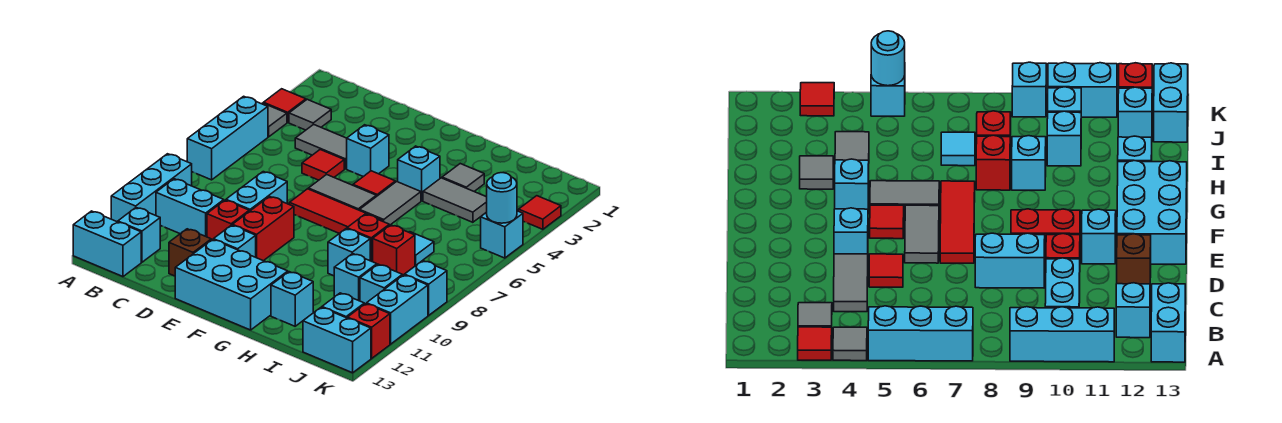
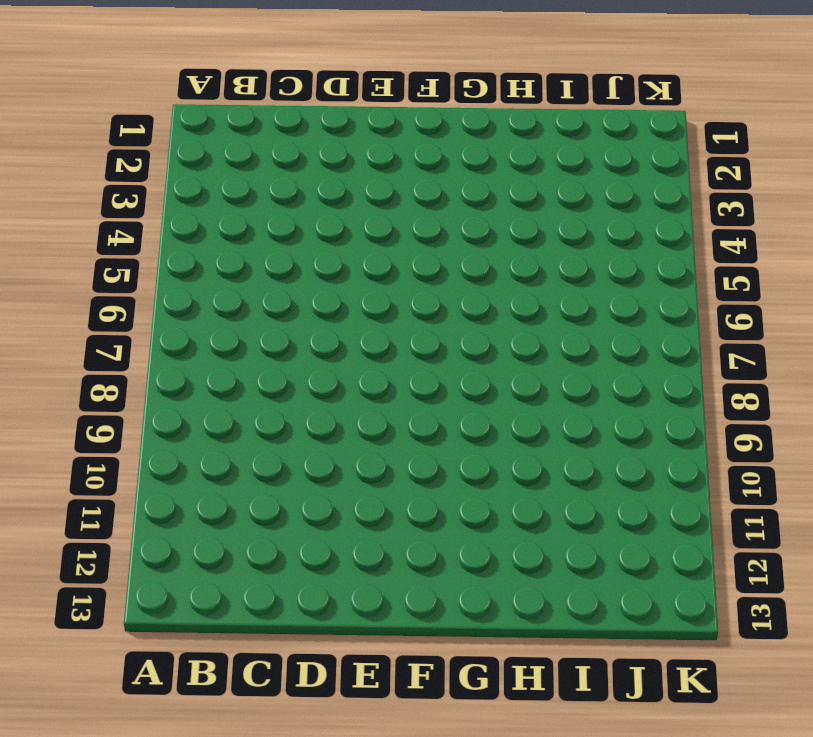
none -> red tile A3 level 1
none -> grey tile A4 level 1
none -> cyan brick A5:A7 level 1
none -> cyan brick A9:A11 level 1

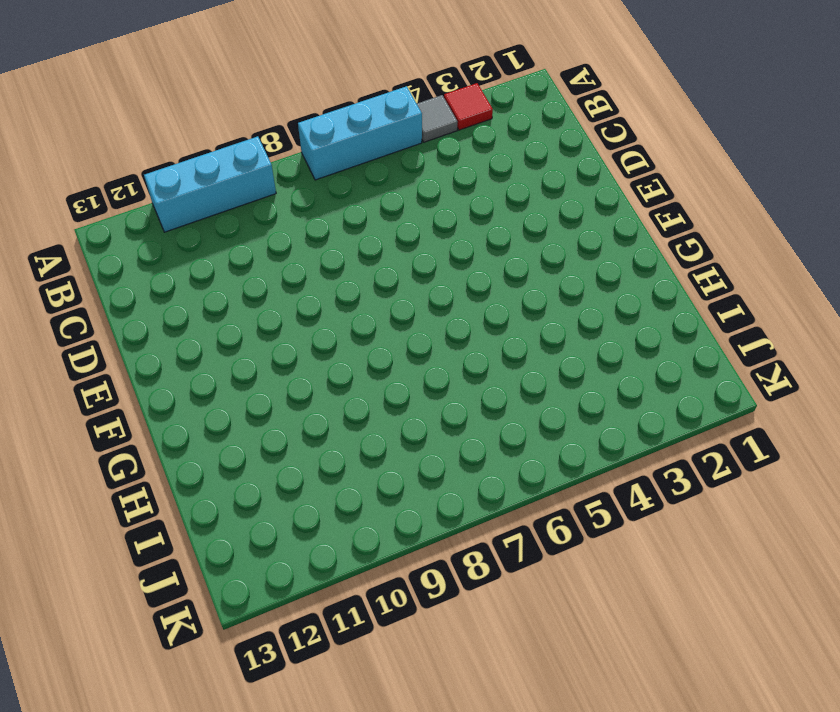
none -> cyan brick A13:B13 level 1
none -> grey tile B3 level 1
none -> cyan brick B10:C10 level 1
none -> cyan brick B12 level 1

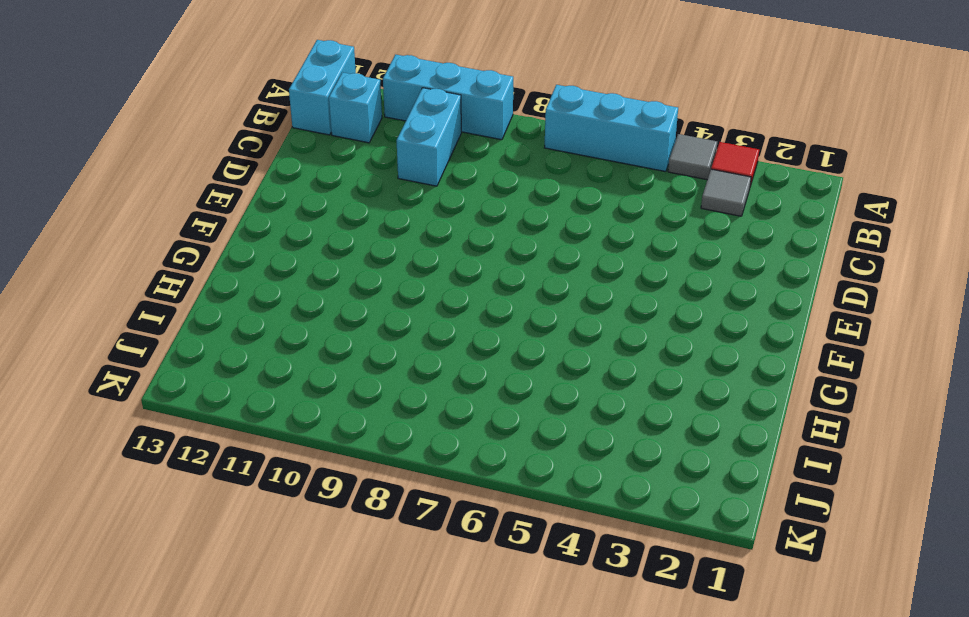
none -> grey tile C4:D4 level 1
none -> red tile D5 level 1
none -> cyan brick D8:D9 level 1
none -> red brick D10 level 1

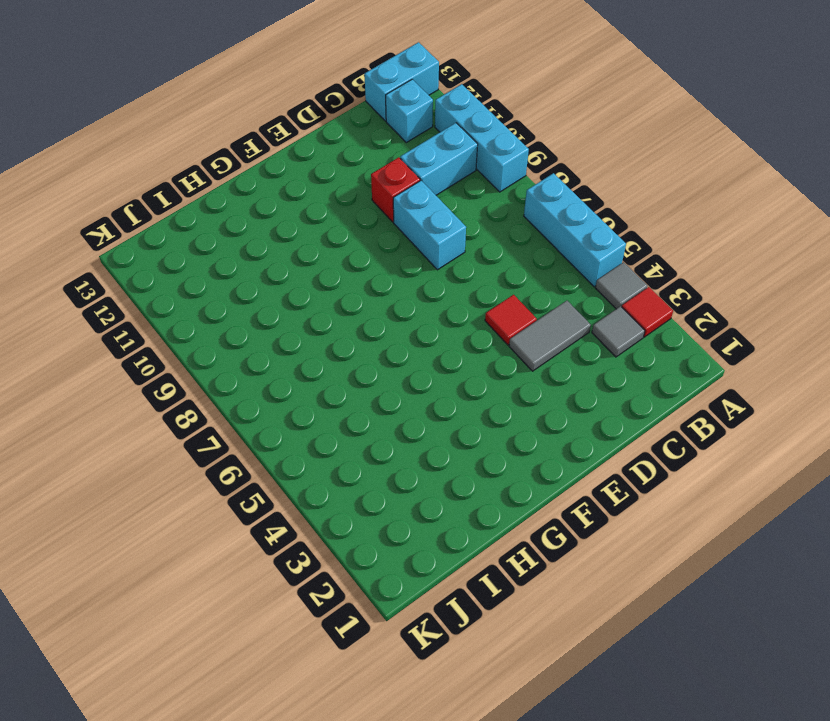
none -> brown brick D12 level 1
none -> cyan brick E4 level 1
none -> grey tile E6:F6 level 1
none -> red tile E7:G7 level 1

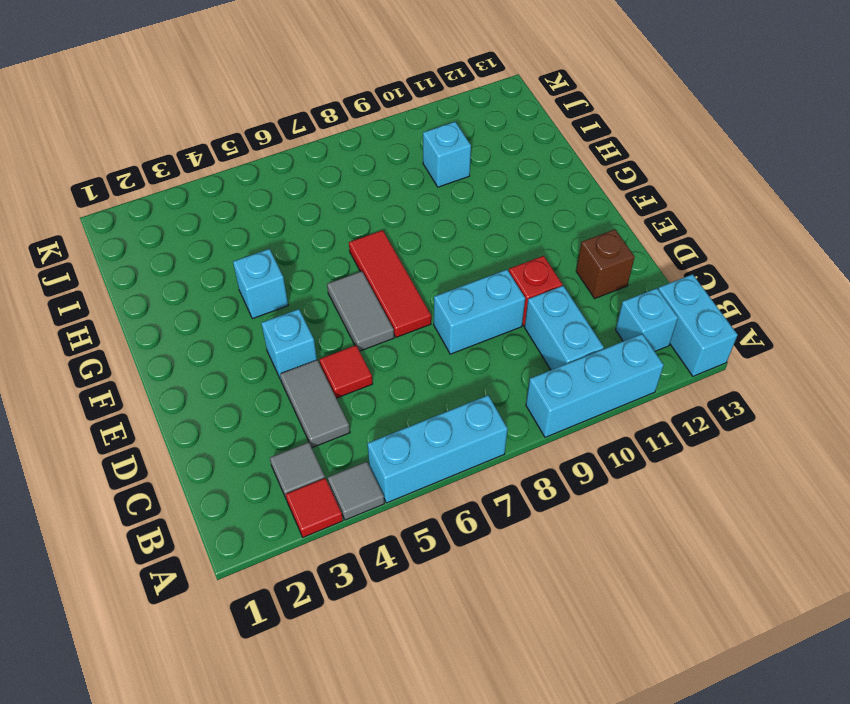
none -> red brick E9:E10 level 1
none -> cyan brick E11 level 1
none -> cyan brick E12:G13 level 1
none -> red tile F5 level 1

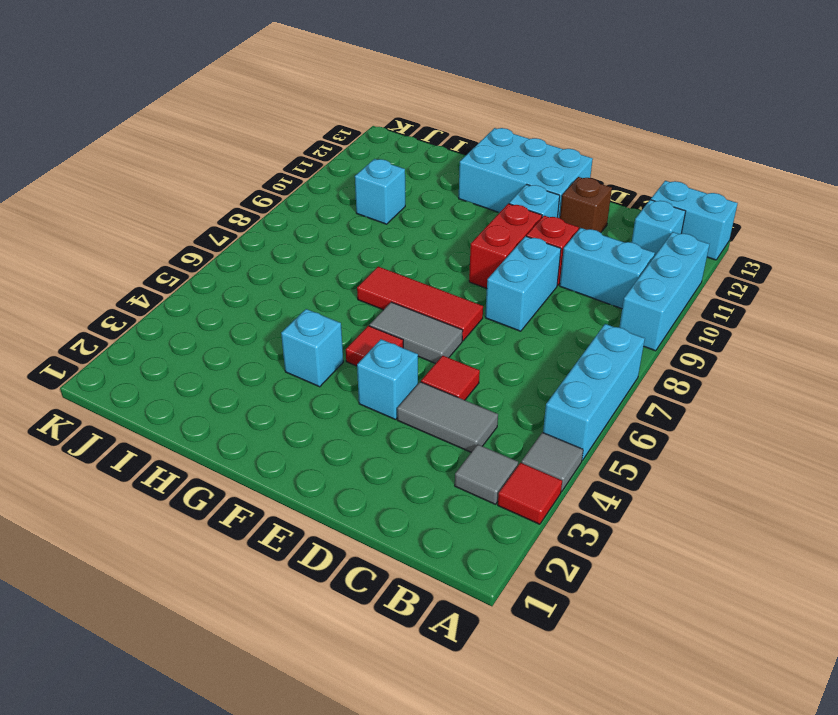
none -> grey tile G5:G6 level 1
none -> grey tile H3 level 1
none -> grey tile H4:I4 level 1
none -> red brick H8 level 1

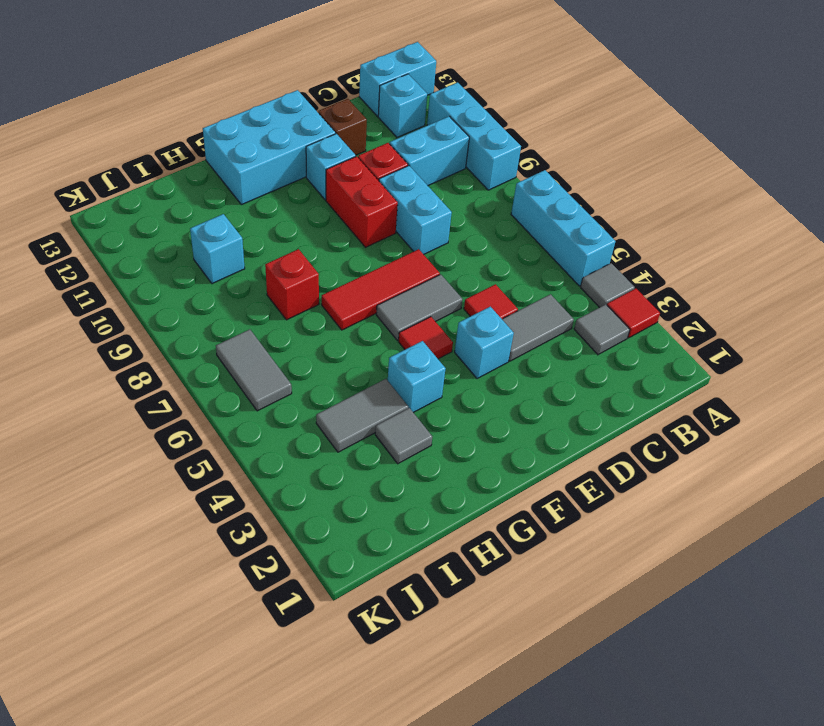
grey tile J6:J7 level 1 -> grey tile G5:G6 level 1
none -> cyan brick H9 level 1
none -> cyan brick H12 level 1
none -> cyan tile I7 level 1
none -> red brick I8 level 1

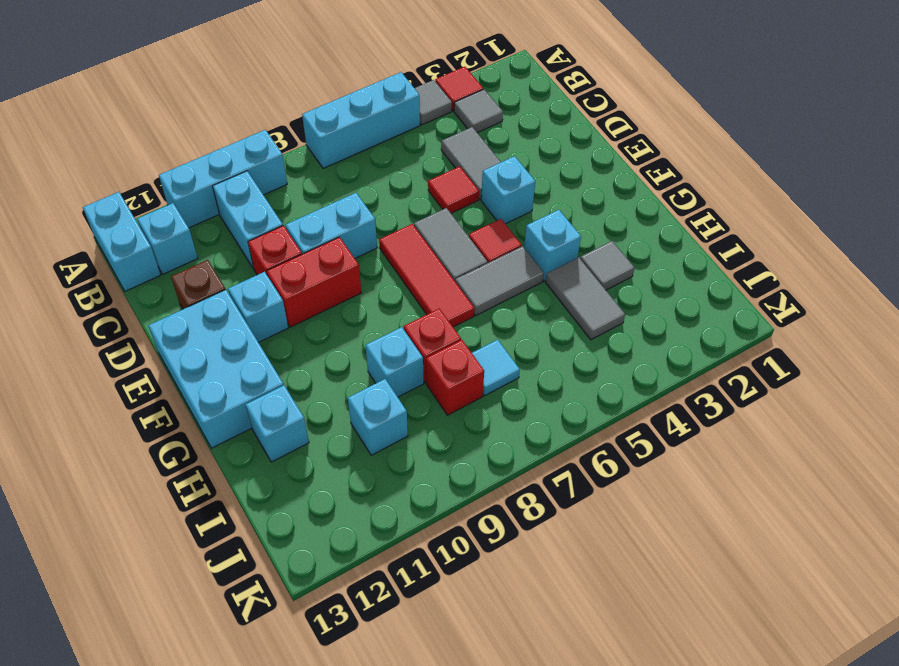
none -> cyan brick J10 level 1
none -> cyan brick J12 level 1
none -> cyan brick J13:K13 level 1
none -> red tile K3 level 1

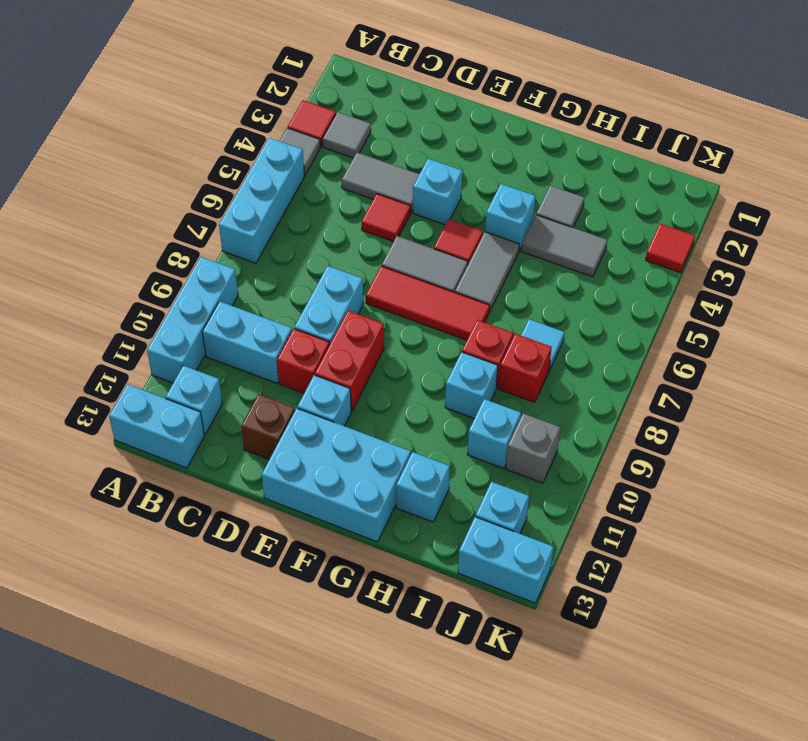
grey brick J10 level 1 -> cyan brick J10 level 1
none -> cyan brick K5 level 1
none -> cyan brick K9 level 1
none -> cyan brick K10:K11 level 1
none -> red brick K12 level 1

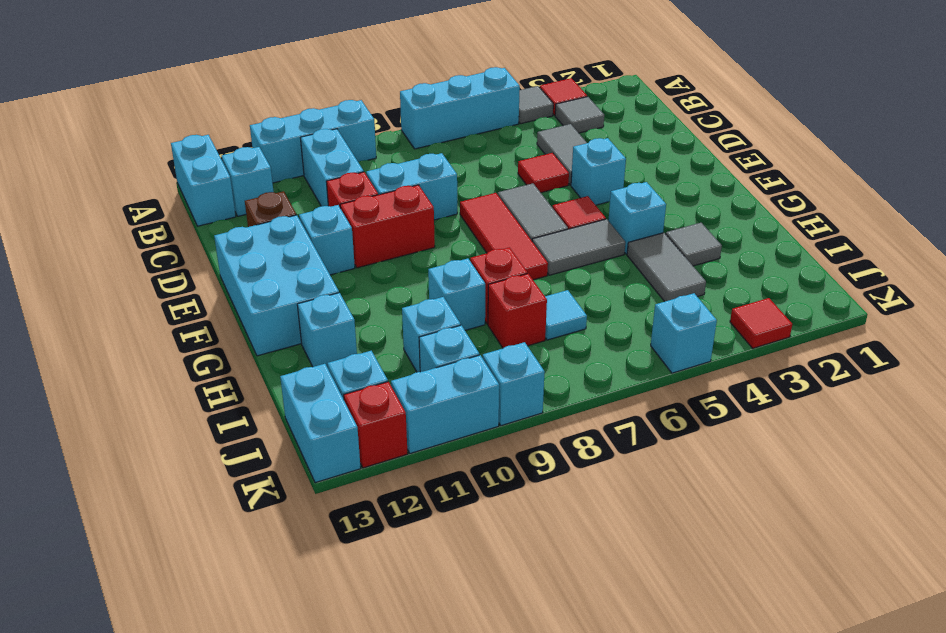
none -> cyan round brick K5 level 2

